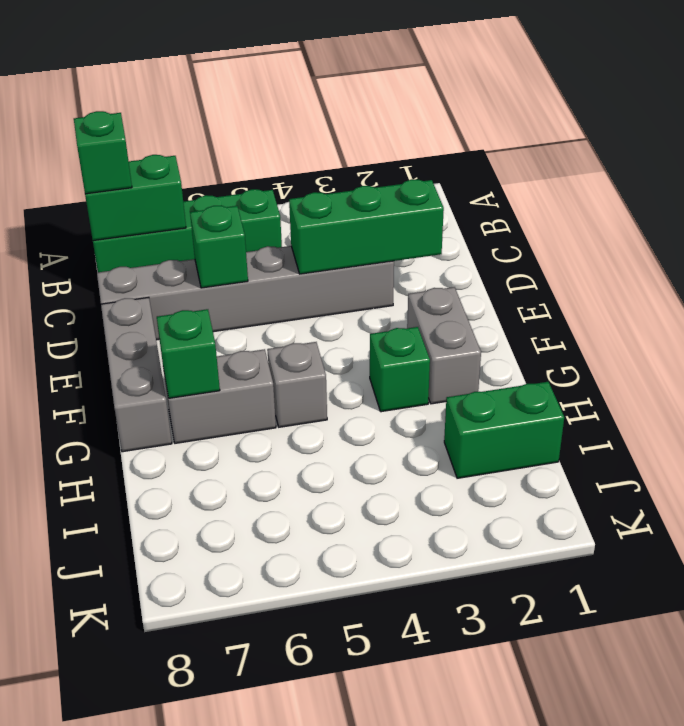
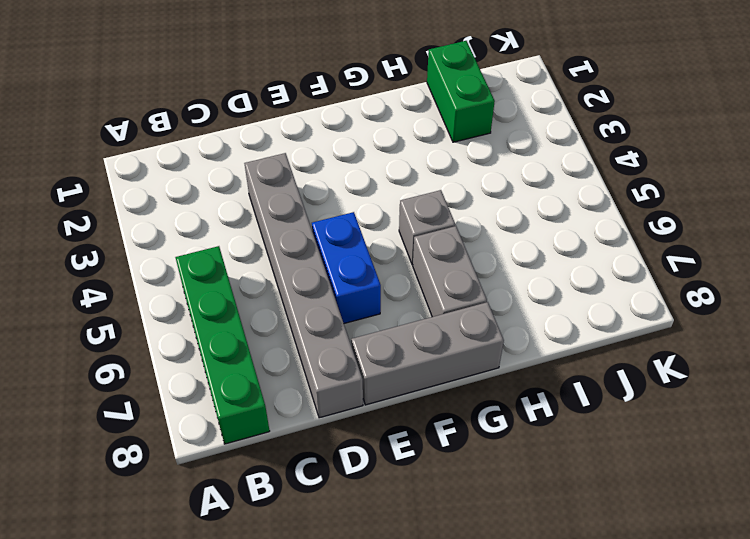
blue brick E5:E6 level 1 -> none
none -> grey brick F2:G2 level 1
none -> green brick G3 level 1
none -> green brick B7:B8 level 2

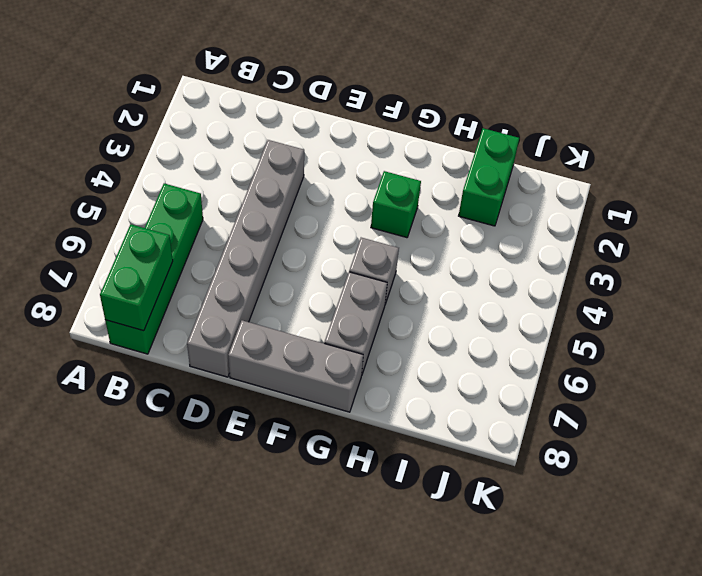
none -> grey brick F2:G2 level 1
none -> green brick D2:D4 level 2
none -> green brick D6 level 2

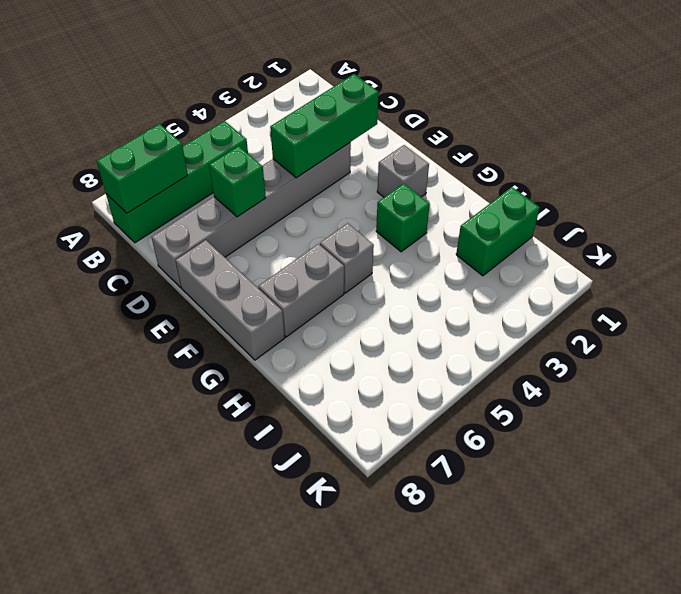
grey brick F2 level 1 -> grey brick F2:G2 level 1
none -> green brick G7 level 2
none -> green brick B8 level 3

